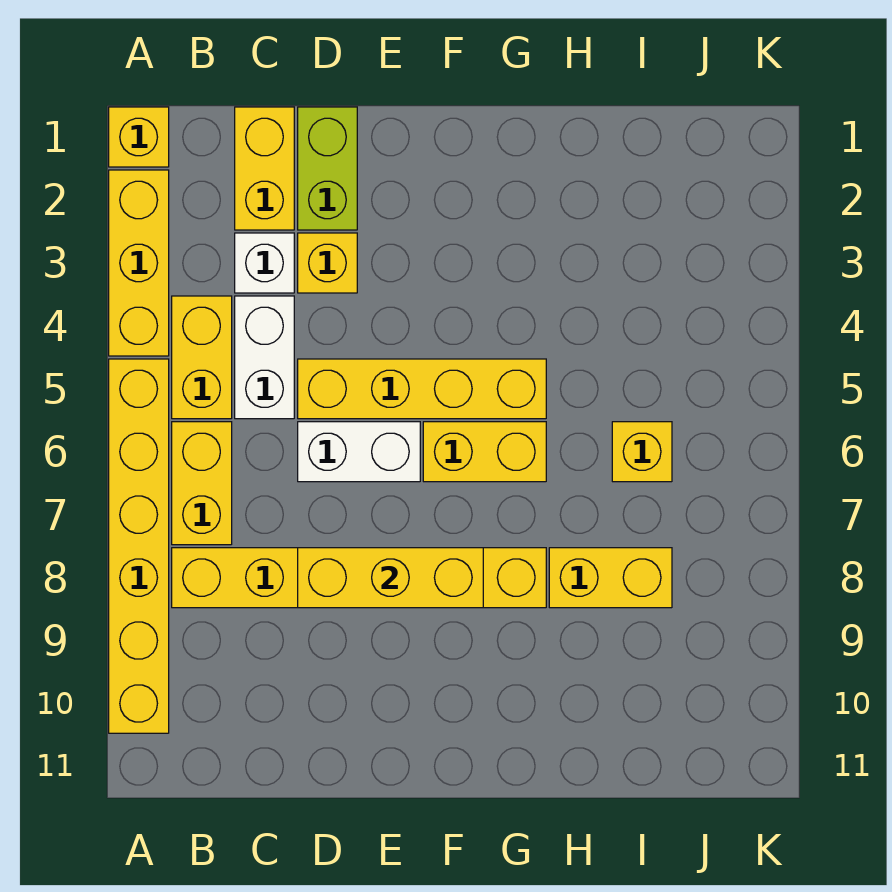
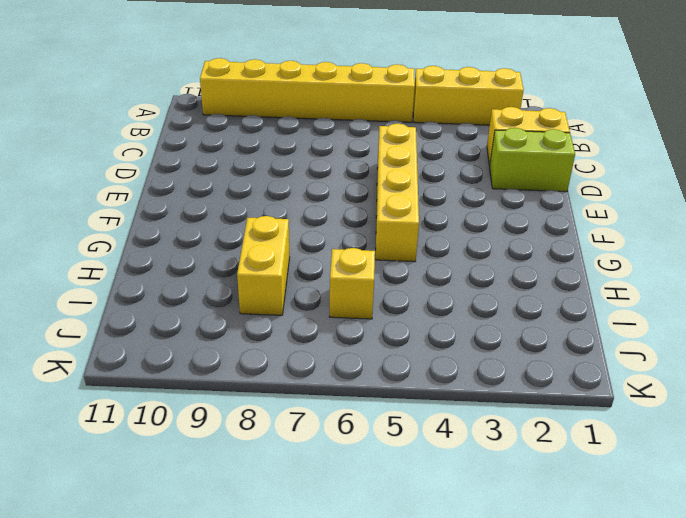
none -> yellow brick A1 level 1
none -> yellow brick B4:B5 level 1
none -> yellow brick B6:B7 level 1

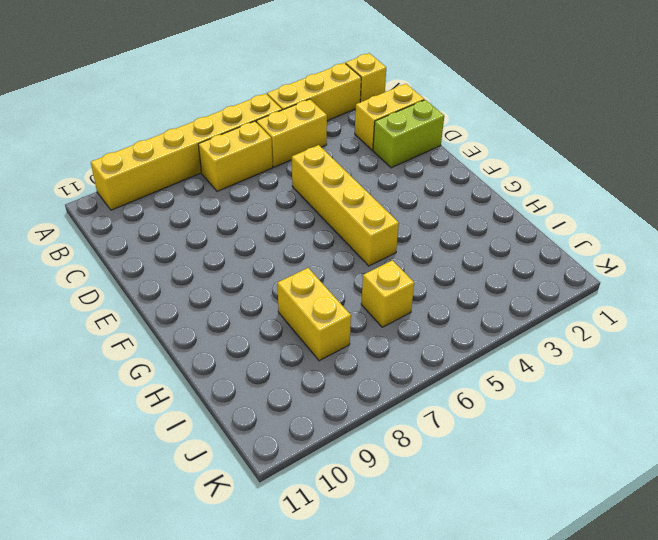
none -> yellow brick B8:G8 level 1
none -> white brick C3 level 1
none -> white brick C4:C5 level 1

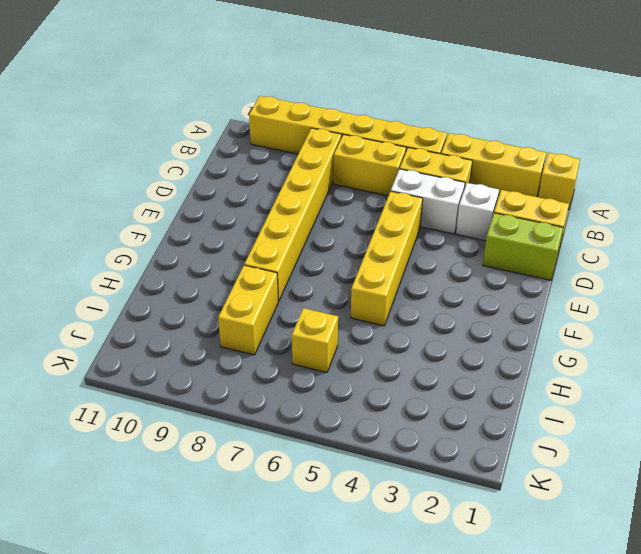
none -> yellow brick D3 level 1
none -> white brick D6:E6 level 1
none -> yellow brick F6:G6 level 1

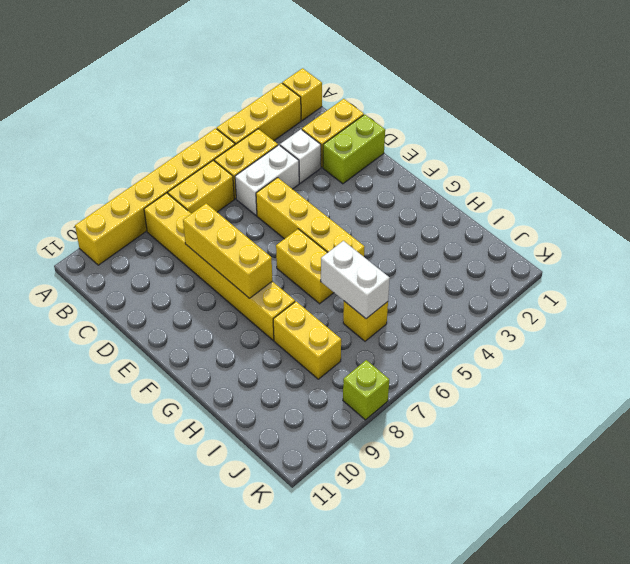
white brick H6:I6 level 2 -> white brick D6:E6 level 1
lime brick K8 level 1 -> none
none -> yellow brick D3 level 1

